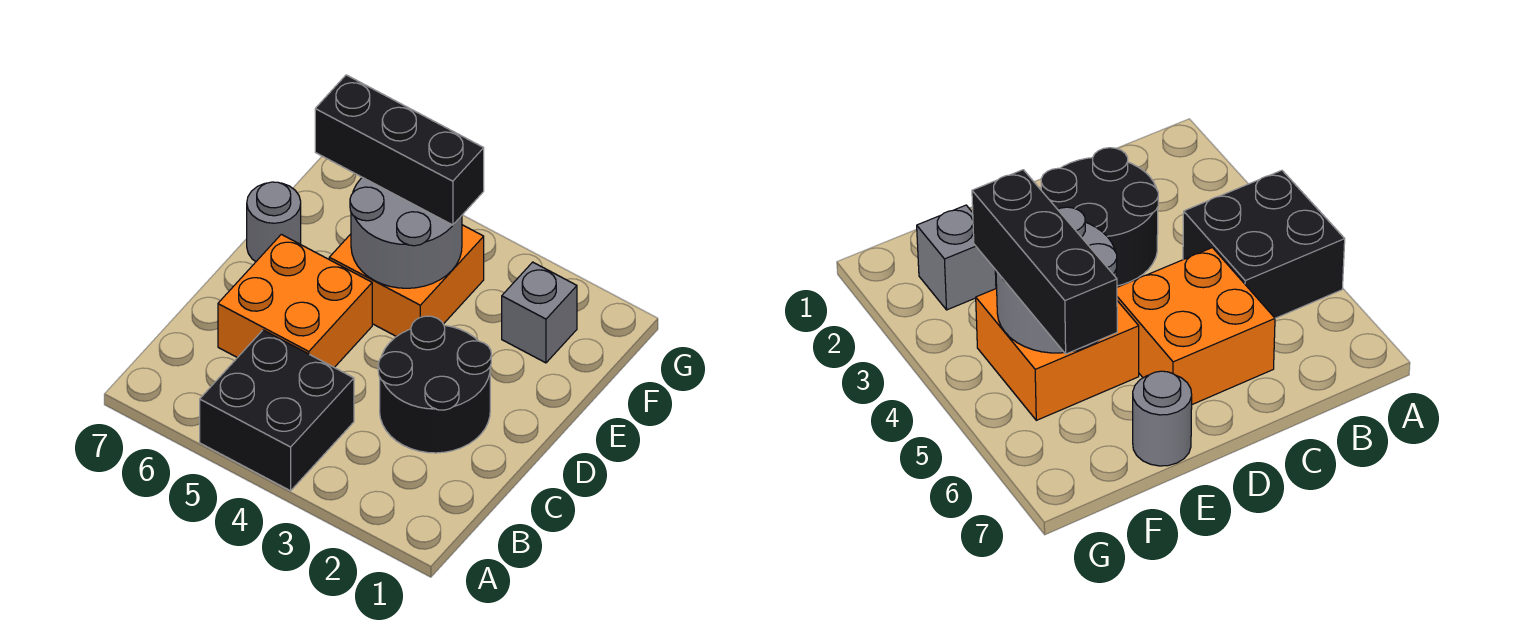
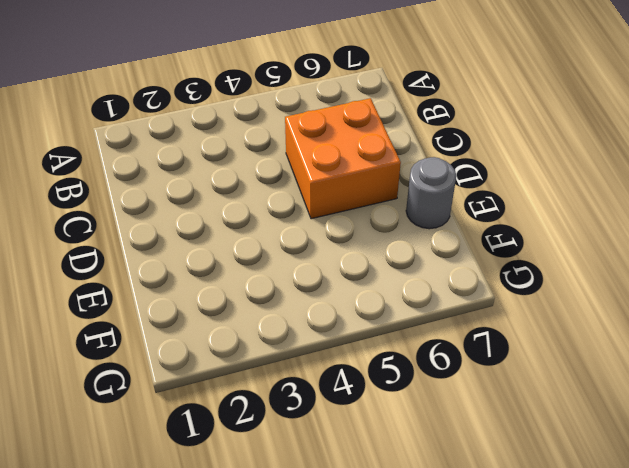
none -> black brick A4:B5 level 1
none -> black round brick C2:D3 level 1

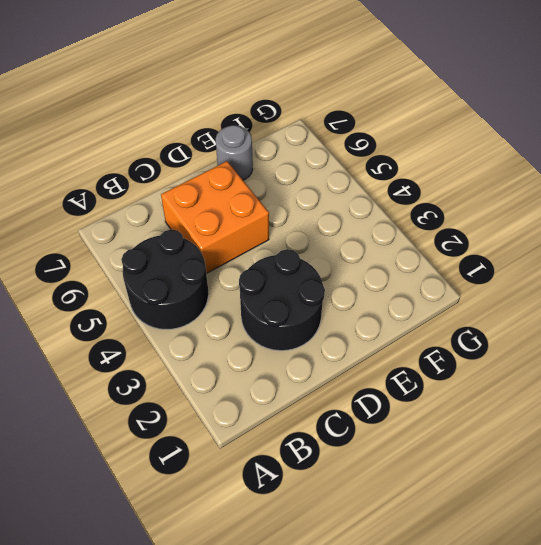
black round brick A4:B5 level 1 -> black brick A4:B5 level 1
none -> orange brick E4:F5 level 1
none -> grey brick F2 level 1

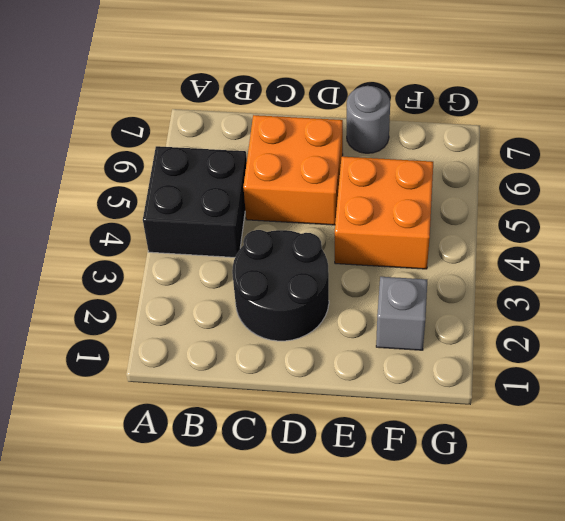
none -> grey round brick E4:F5 level 2
none -> black brick F4:F6 level 3

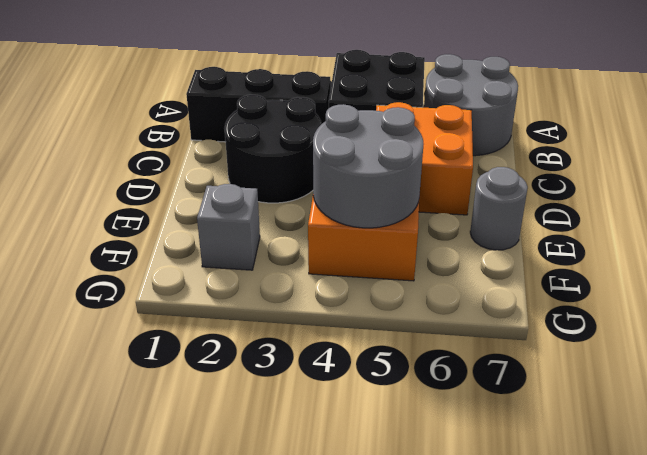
grey round brick A6:B7 level 1 -> none
black brick B1:B3 level 1 -> black brick F4:F6 level 3

